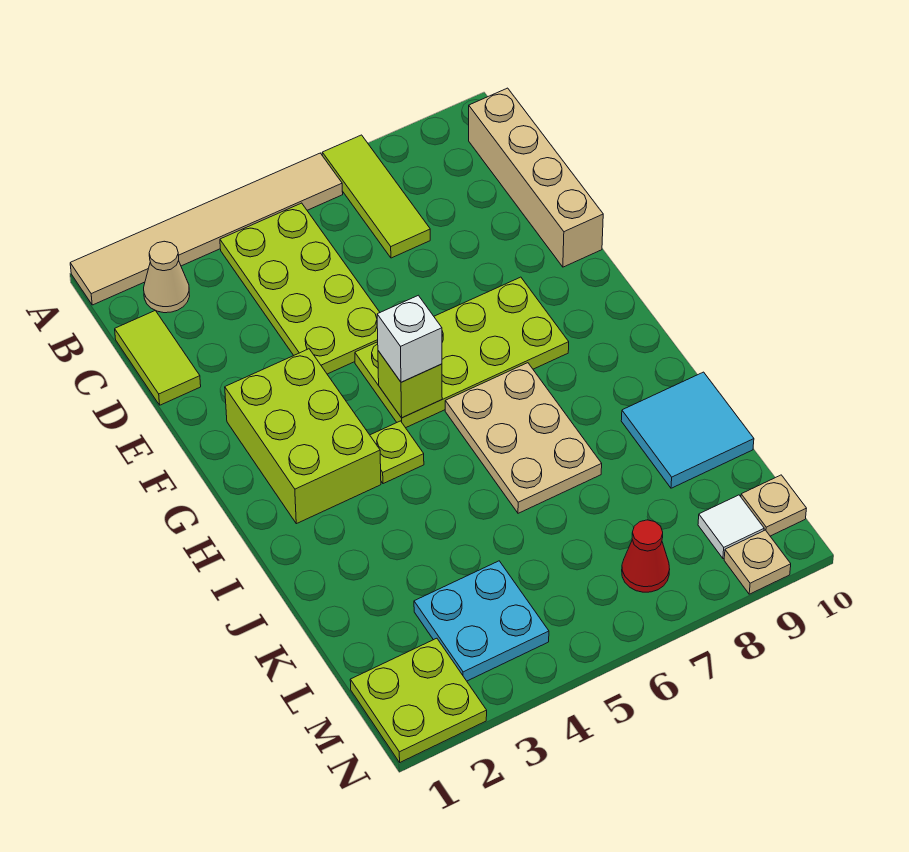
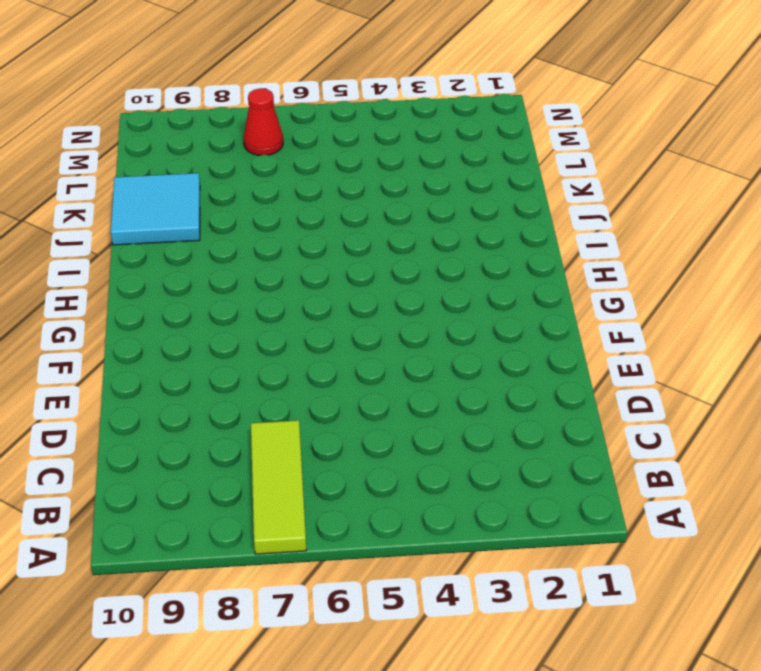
none -> tan tile A1:A6 level 1
none -> tan cone B2 level 1
none -> lime plate B4:E5 level 1

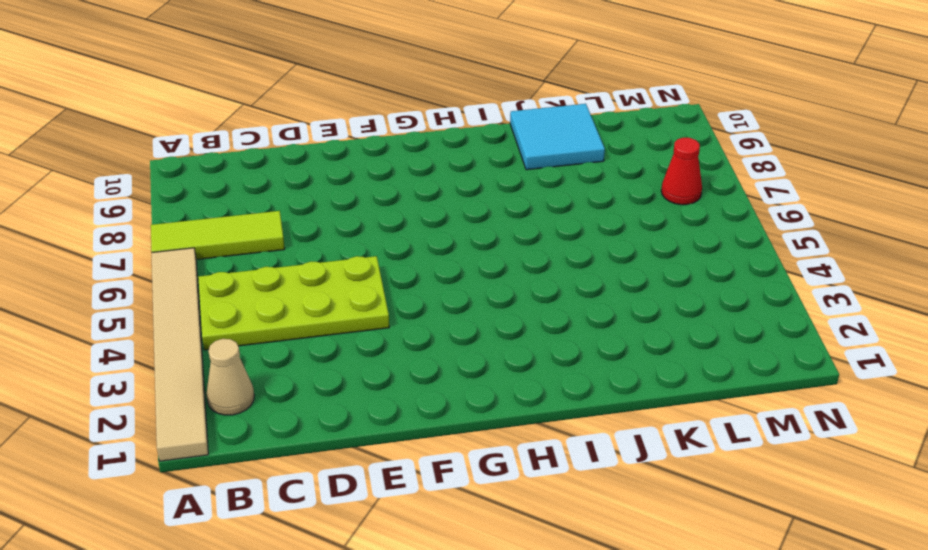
none -> tan brick B10:E10 level 1
none -> lime tile C1:D1 level 1
none -> lime brick F2:H3 level 1

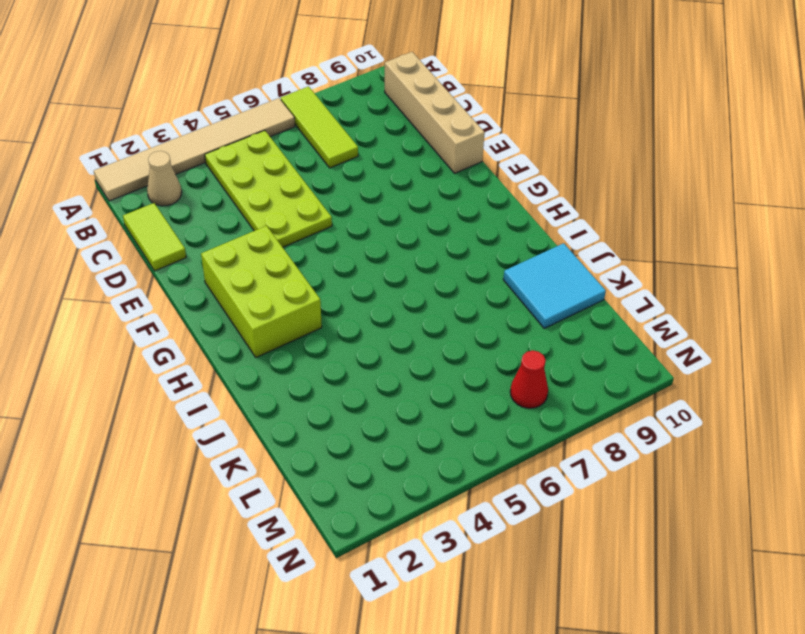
none -> lime plate F5:G8 level 1
none -> lime plate H4 level 1
none -> tan plate H6:J7 level 1

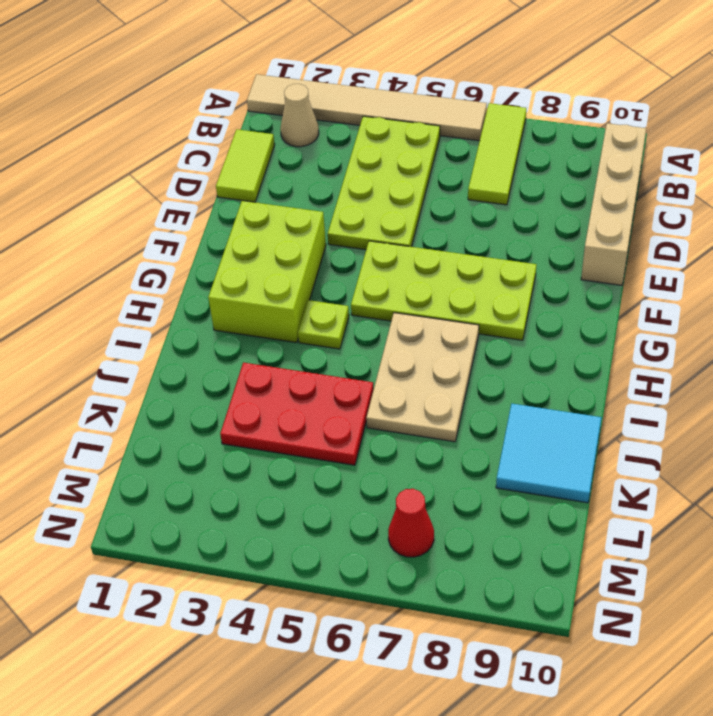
red plate J3:K5 level 1 -> none
none -> cyan plate L3:M4 level 1
none -> lime plate M1:N2 level 1
none -> white tile M9 level 1

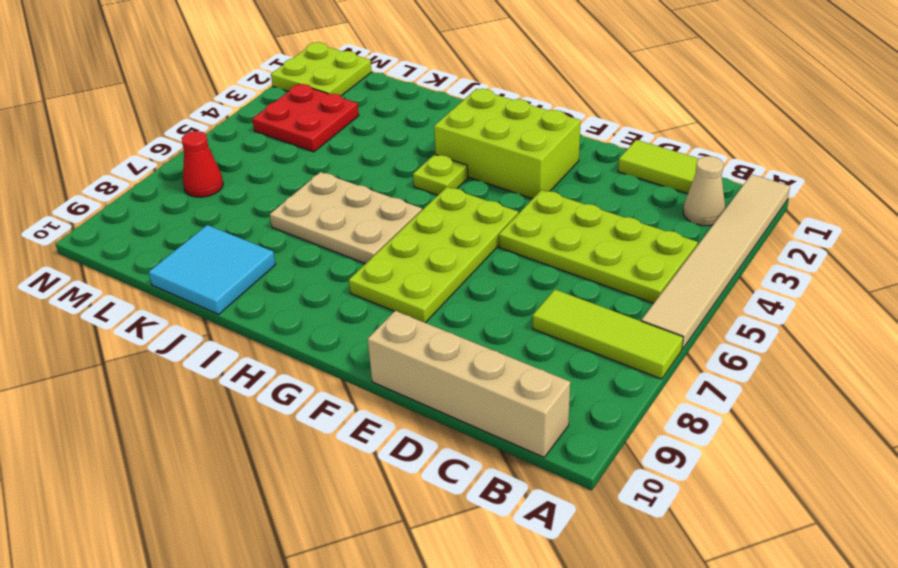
red plate L3:M4 level 1 -> cyan plate L3:M4 level 1
none -> white tile M9 level 1
none -> tan plate M10 level 1
none -> tan plate N9 level 1

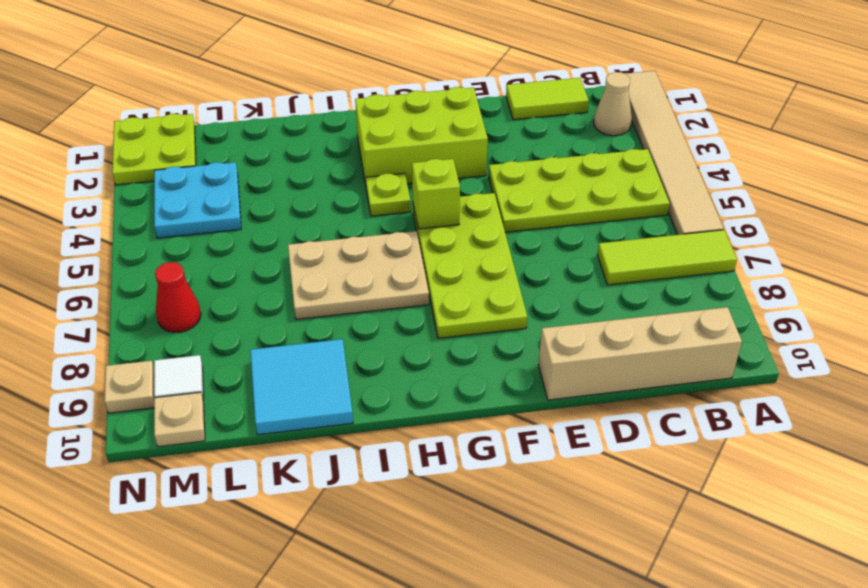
none -> white brick G5 level 3

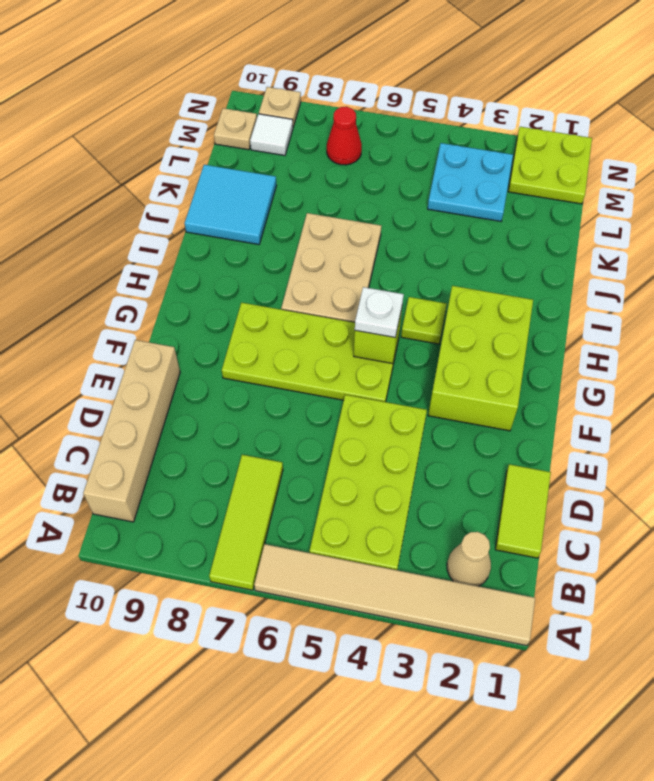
white plate G5 level 3 -> white brick G5 level 3

